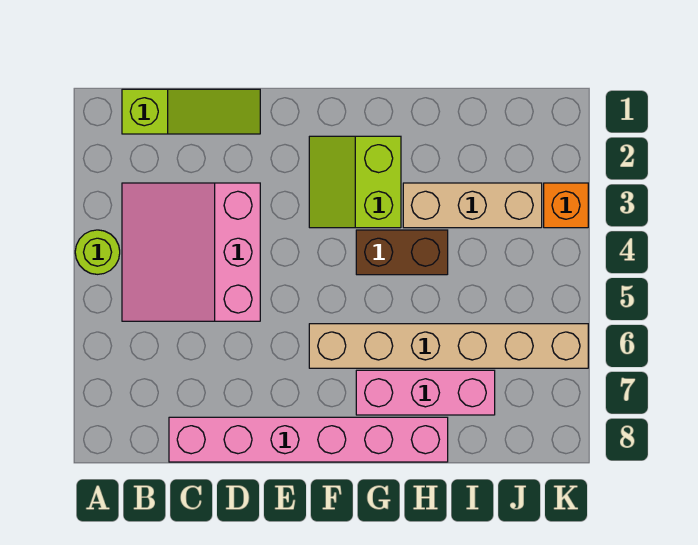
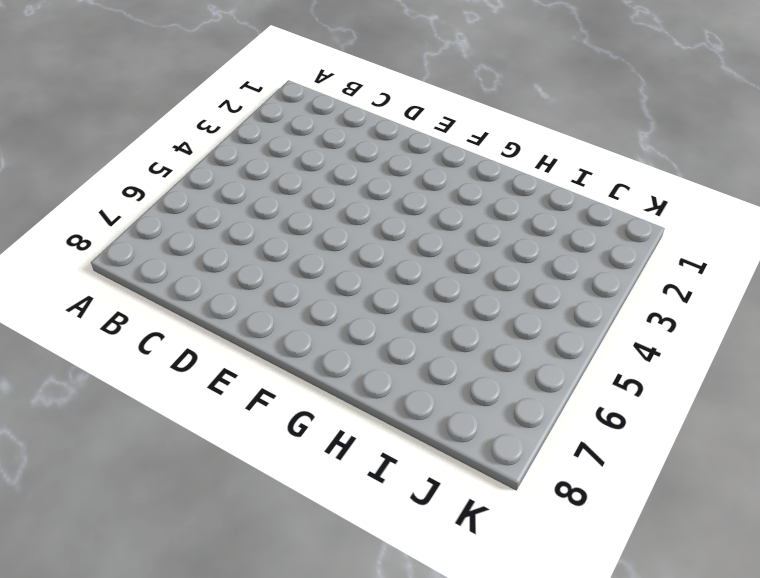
none -> lime round brick A4 level 1
none -> lime slope B1:D1 level 1 top B

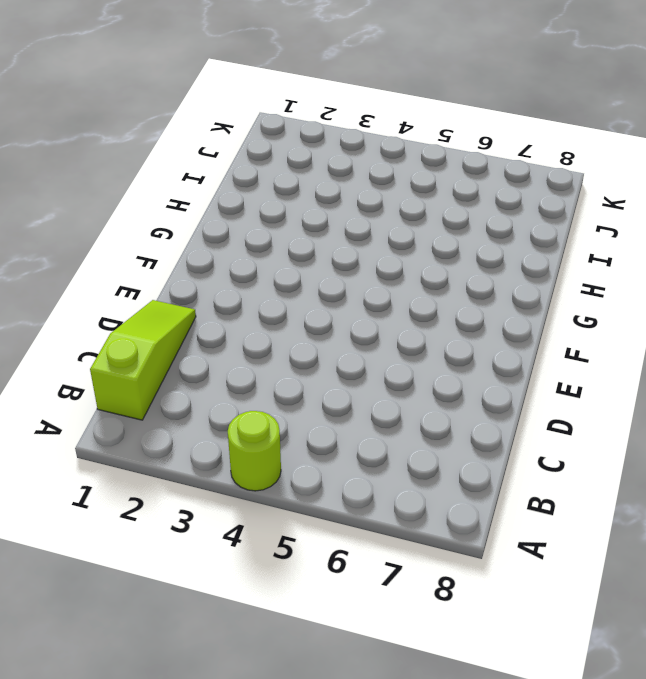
none -> pink slope B3:D5 level 1 top D
none -> pink brick C8:H8 level 1

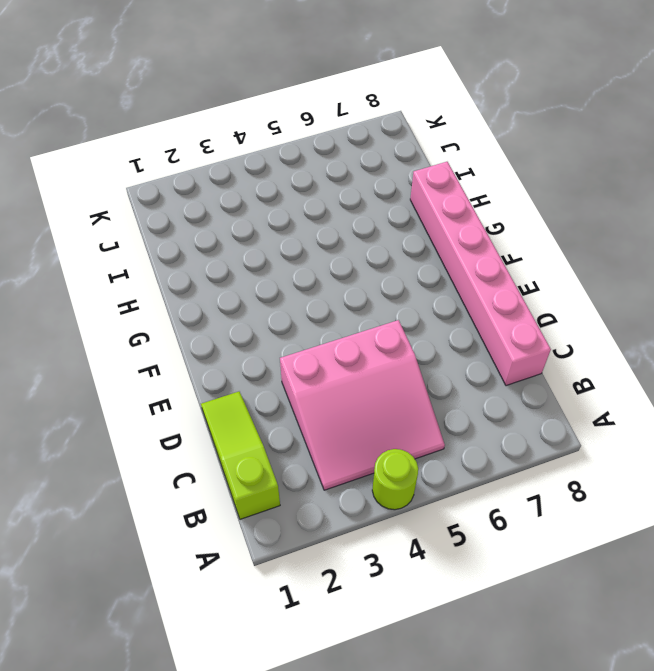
none -> lime slope F2:G3 level 1 top G
none -> tan brick F6:K6 level 1

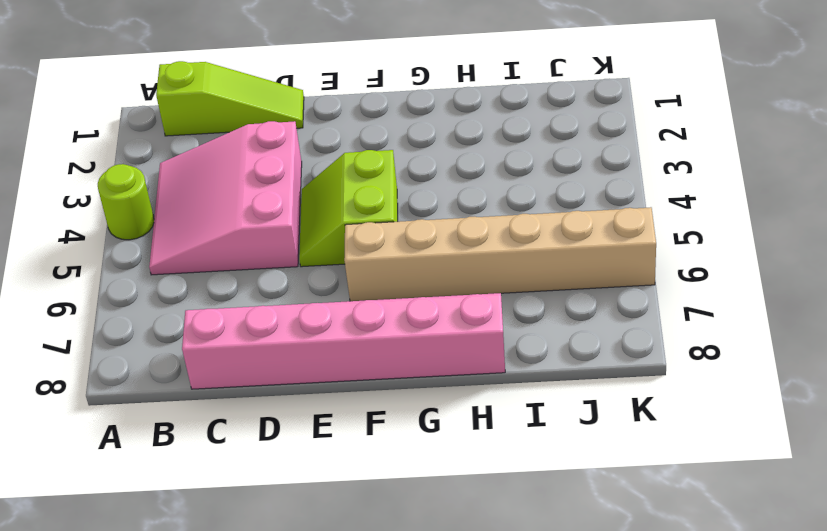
lime slope E4:F5 level 1 top F -> lime slope F2:G3 level 1 top G
none -> brown brick G4:H4 level 1
none -> pink brick G7:I7 level 1

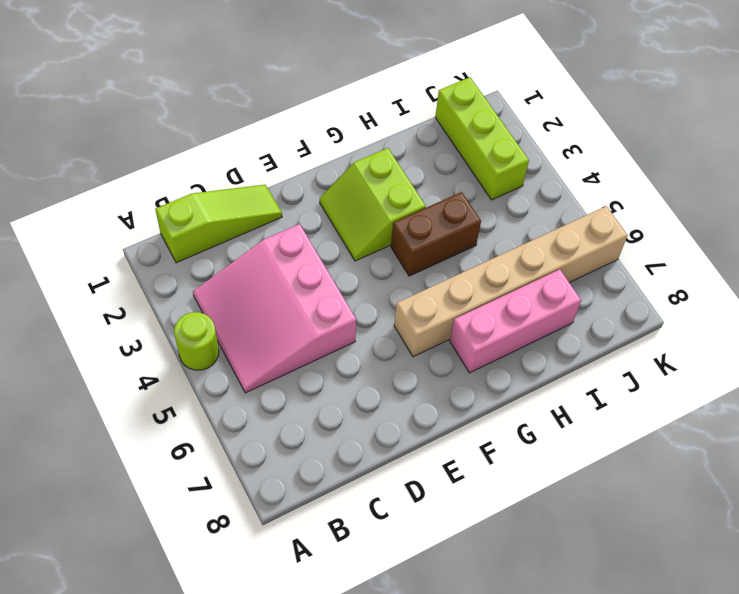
lime brick J1:J3 level 1 -> tan brick H3:J3 level 1
none -> pink brick C8:H8 level 1
none -> orange brick K3 level 1

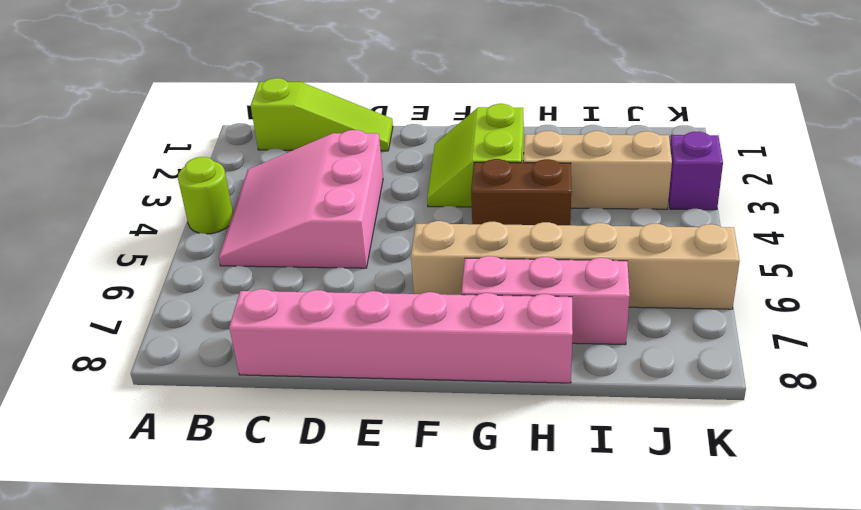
purple brick K3 level 1 -> orange brick K3 level 1

